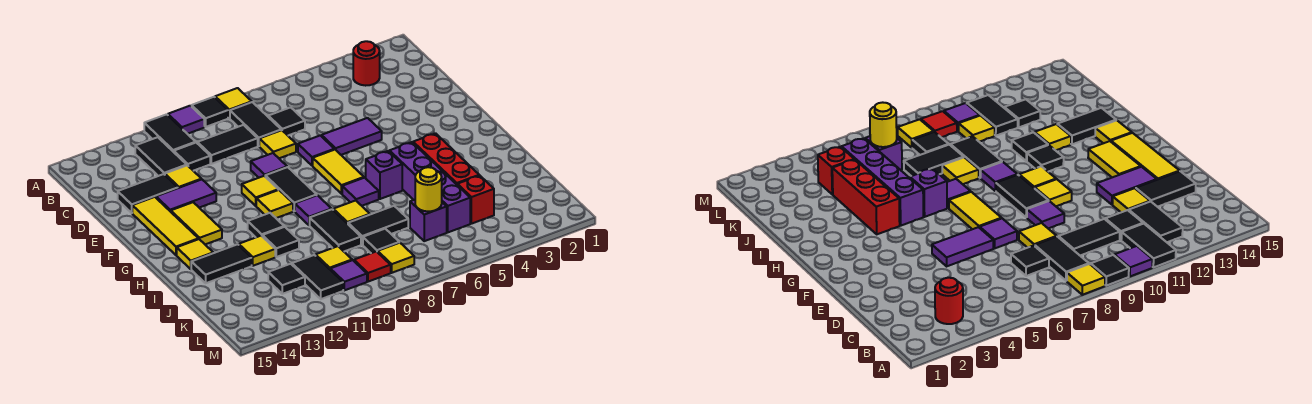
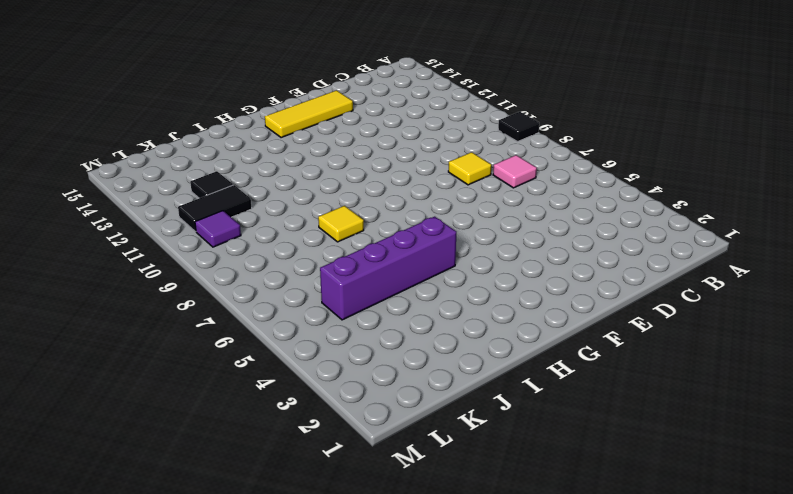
pink tile C7 level 1 -> black tile C7 level 1
none -> yellow tile A8 level 1
none -> purple tile A10 level 1
none -> black tile A11:B11 level 1
none -> red round brick B3 level 1

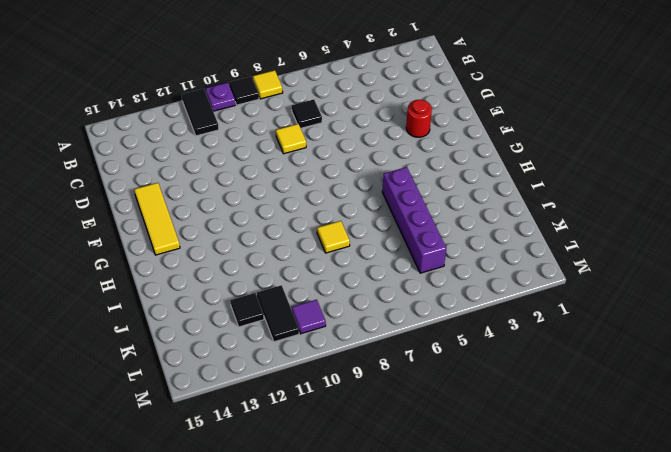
purple plate A10 level 1 -> purple tile A10 level 1
red round brick E3 level 1 -> red round brick B3 level 1
none -> black tile B8:C8 level 1
none -> black tile B12:C12 level 1
none -> black tile C9:C10 level 1
none -> black tile C11 level 1

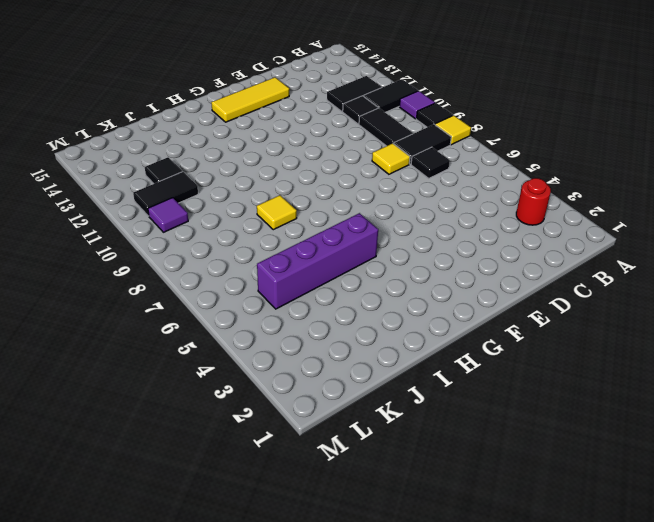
none -> yellow tile D12 level 1
none -> black tile D13:D14 level 1
none -> purple tile E5:E6 level 1
none -> purple tile E7 level 1

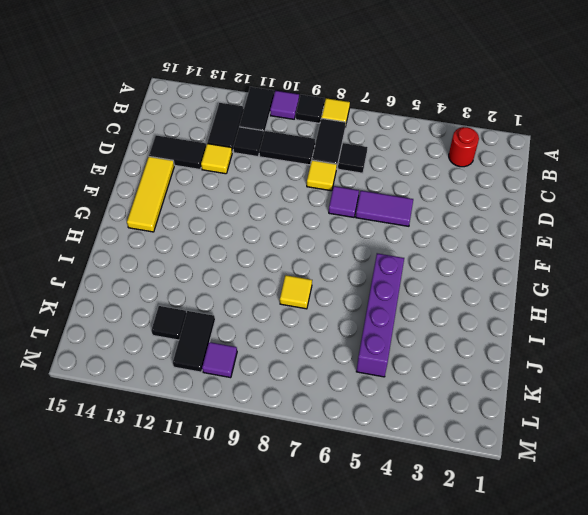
none -> purple tile E9 level 1
none -> purple tile E12:E13 level 1
none -> yellow tile F7:G7 level 1
none -> black tile F9:G9 level 1

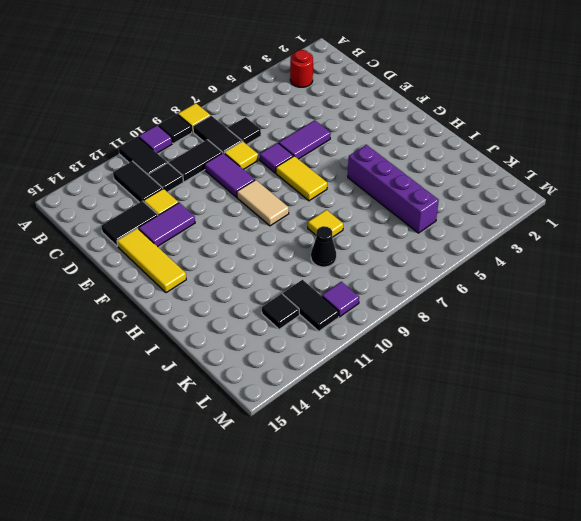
purple tile D9:E9 level 1 -> purple tile E9 level 1
tan tile F9:G9 level 1 -> black tile F9:G9 level 1
black cone J9 level 1 -> black tile I9:J9 level 1
none -> yellow tile F10 level 1
none -> yellow tile F13:G13 level 1
none -> yellow tile G10 level 1
none -> red brick H4:J4 level 1

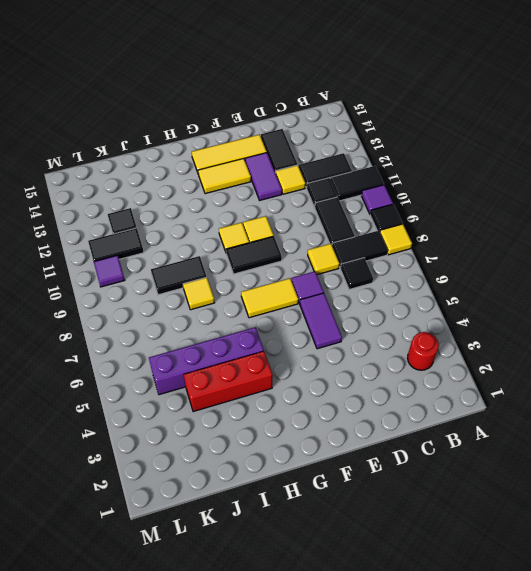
none -> purple tile E9 level 1
none -> purple brick H6 level 1
none -> purple tile H7 level 1
none -> purple tile H9 level 1

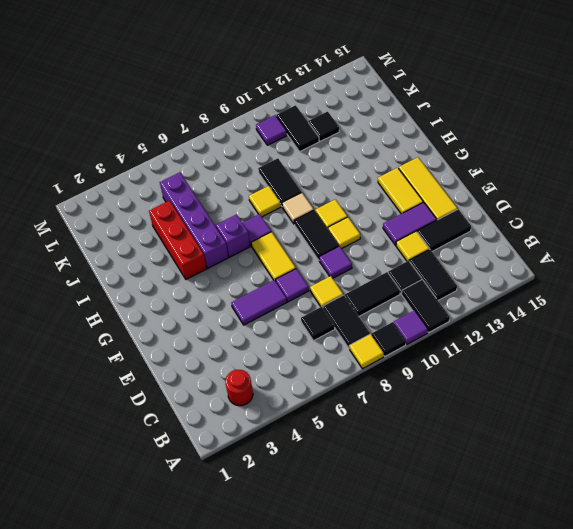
tan tile H9 level 1 -> purple tile H9 level 1
none -> black tile H11 level 1
none -> yellow tile H14 level 1
none -> black tile I11 level 1
none -> yellow tile I12 level 1

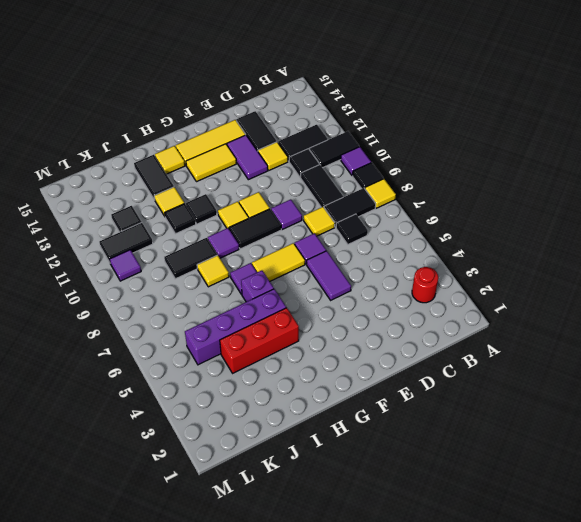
none -> black tile J7:J8 level 1
none -> red brick K4 level 1
none -> purple brick K6 level 1
none -> black tile K8 level 1

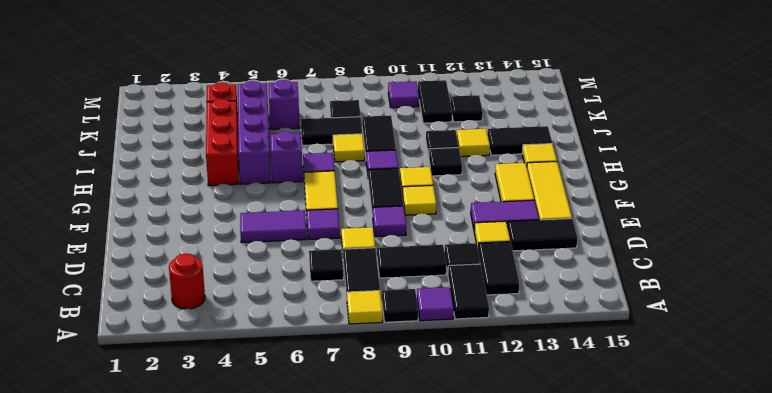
none -> yellow tile K10 level 1
none -> yellow tile L8 level 1
none -> red tile L9 level 1
none -> yellow round brick K6 level 2

